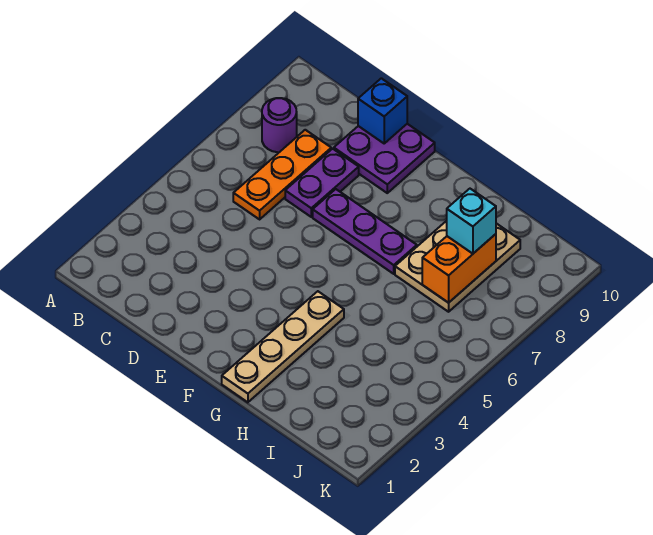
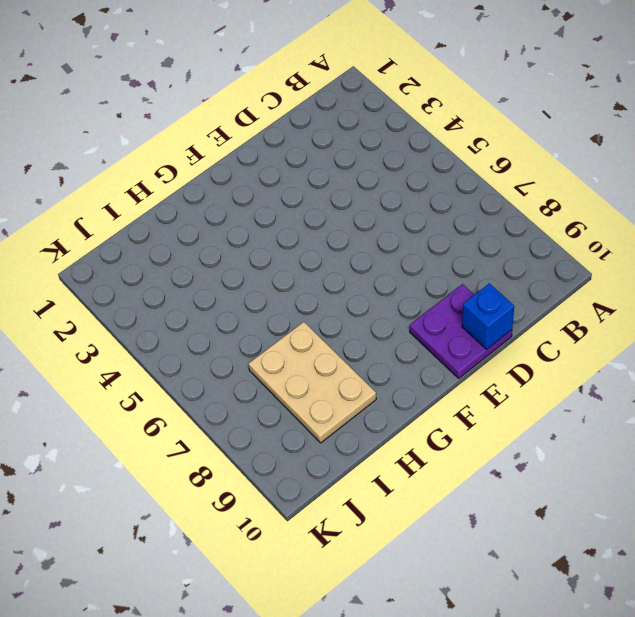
none -> purple round brick B8 level 1
none -> orange plate C6:C8 level 1

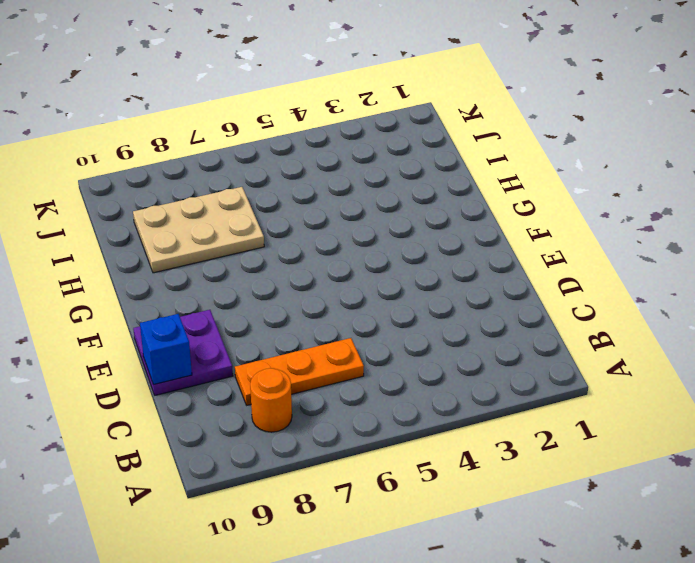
orange round brick B8 level 1 -> purple round brick B8 level 1
none -> purple plate D7:D8 level 1
none -> purple plate E7:G7 level 1

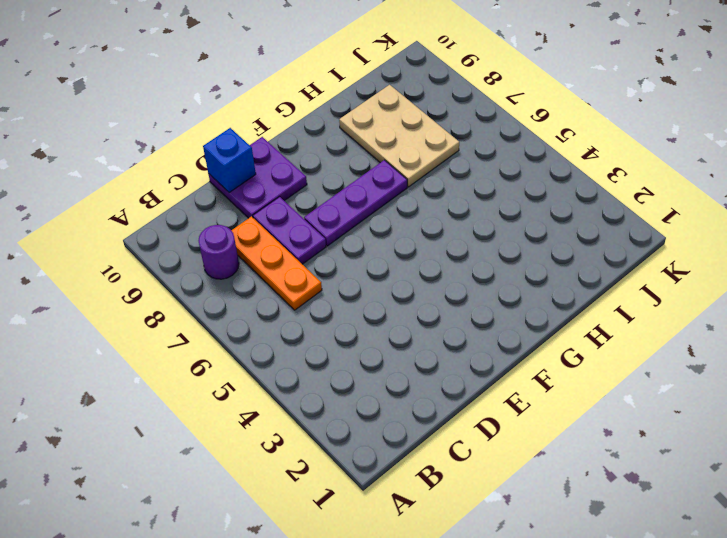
none -> tan plate G1:G4 level 1
none -> orange brick I7:I8 level 2

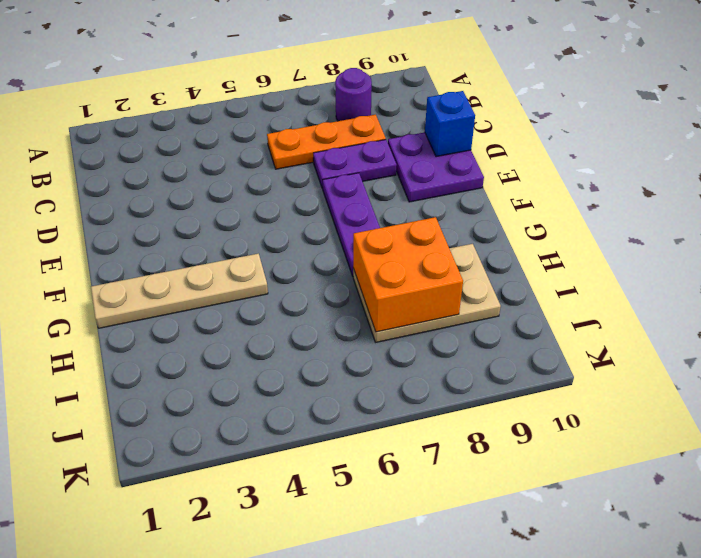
orange brick H7:I8 level 2 -> orange brick I7:I8 level 2
none -> cyan brick I8 level 3

